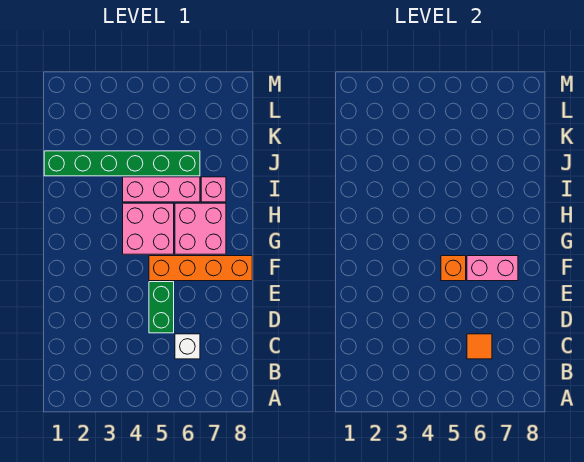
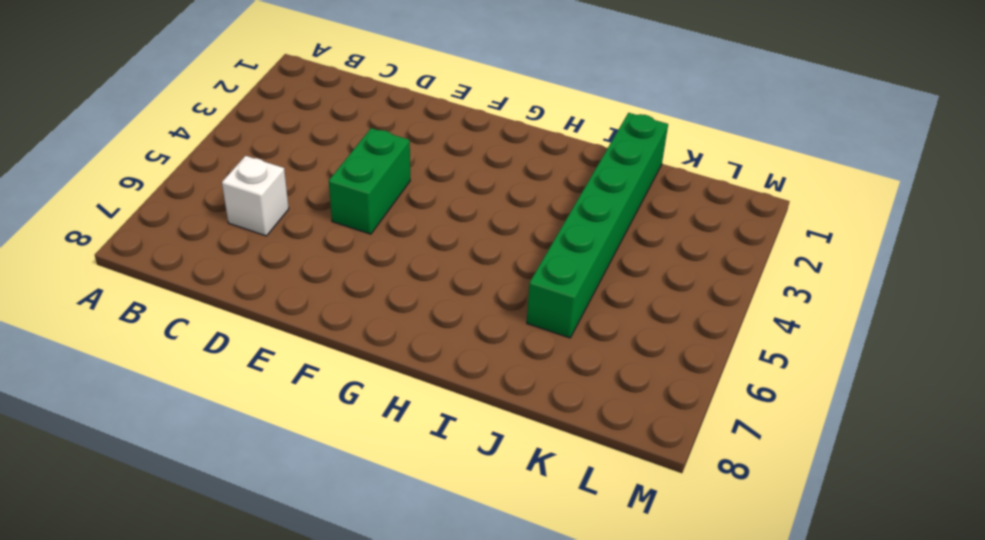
green brick E4:E5 level 1 -> green brick D5:E5 level 1
none -> orange brick F5:F8 level 1
none -> pink brick G4:H5 level 1

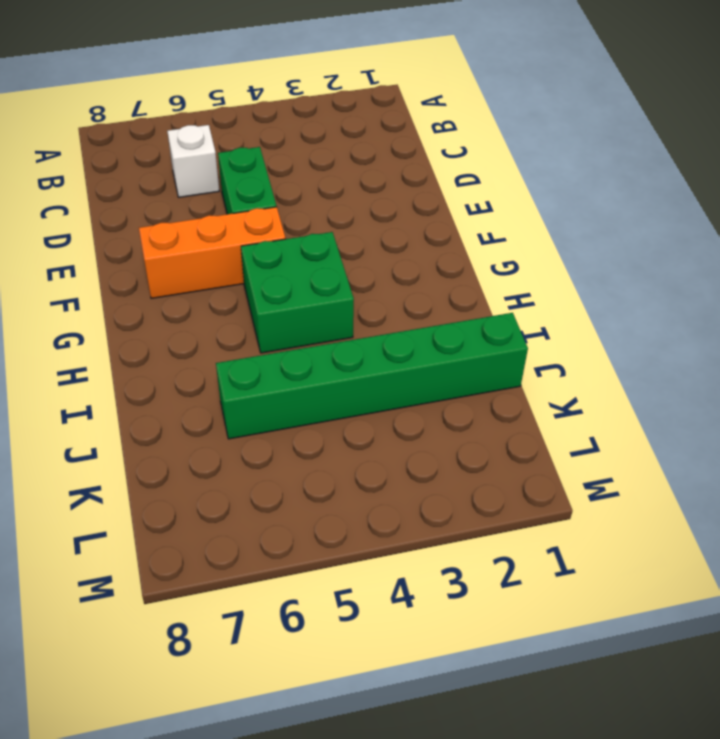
orange brick F5:F7 level 1 -> orange brick F5:F8 level 1
green brick G4:H5 level 1 -> pink brick G4:H5 level 1
none -> pink brick G6:H7 level 1
none -> pink brick I4:I6 level 1

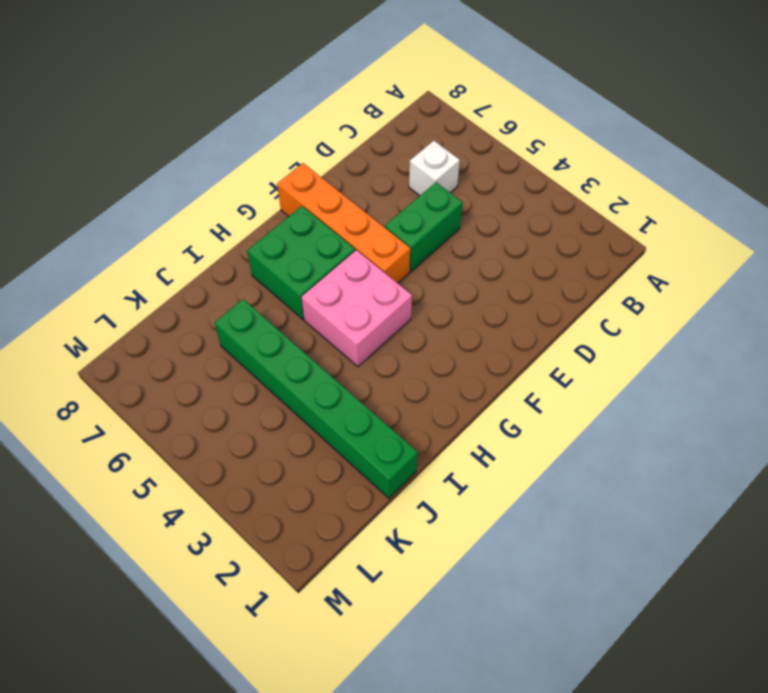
green brick G6:H7 level 1 -> pink brick G6:H7 level 1
none -> pink brick I4:I6 level 1
none -> pink brick I7 level 1

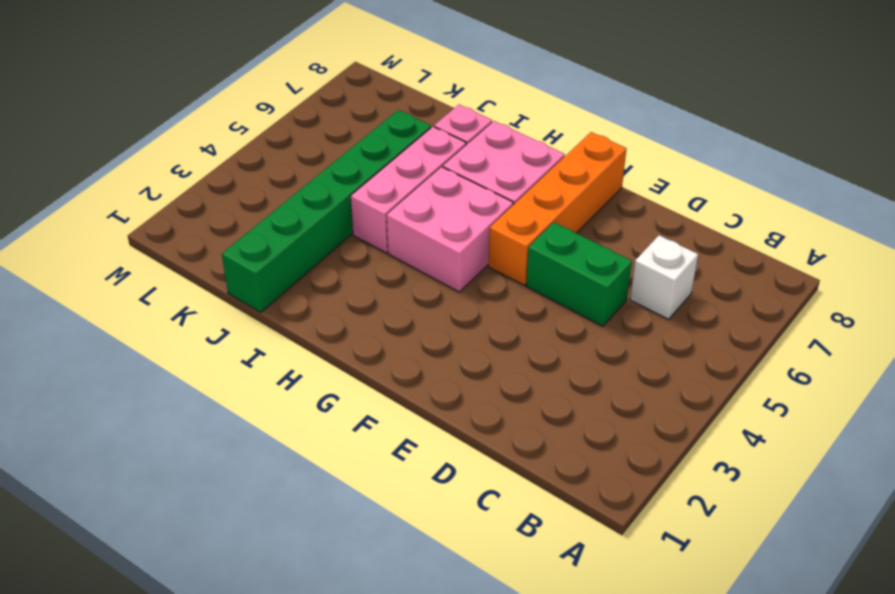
none -> orange tile C6 level 2
none -> orange brick F5 level 2

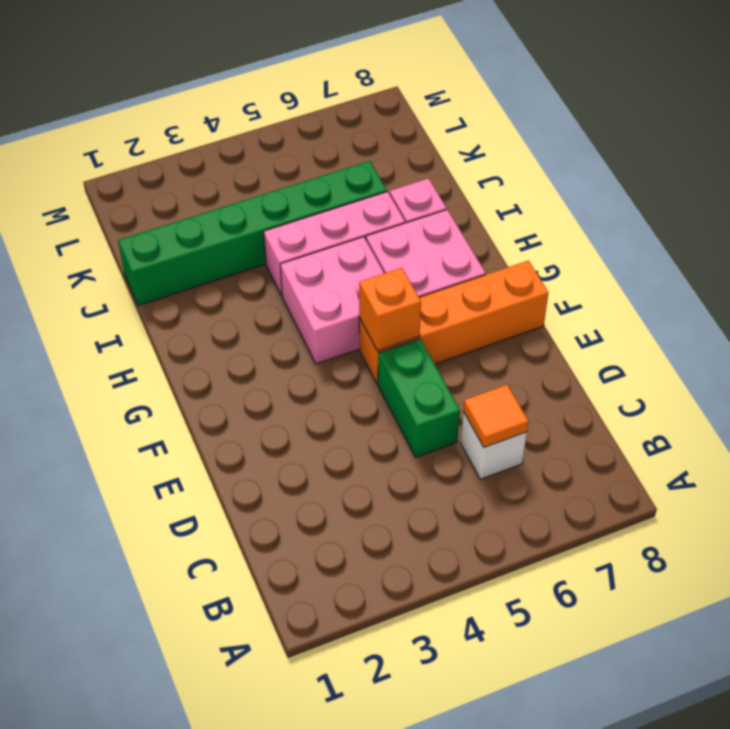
none -> pink brick F6:F7 level 2

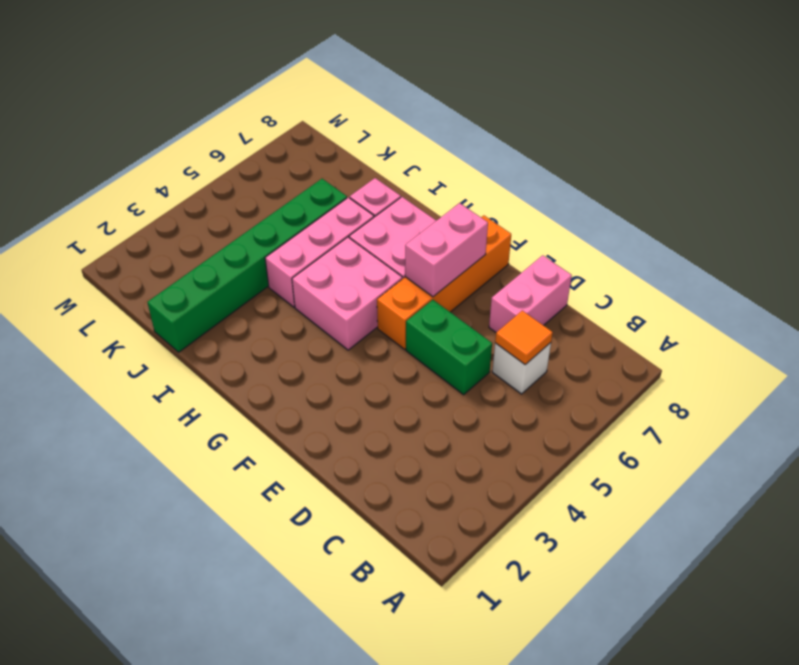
pink brick D7:D8 level 1 -> none
none -> orange brick F5 level 2

